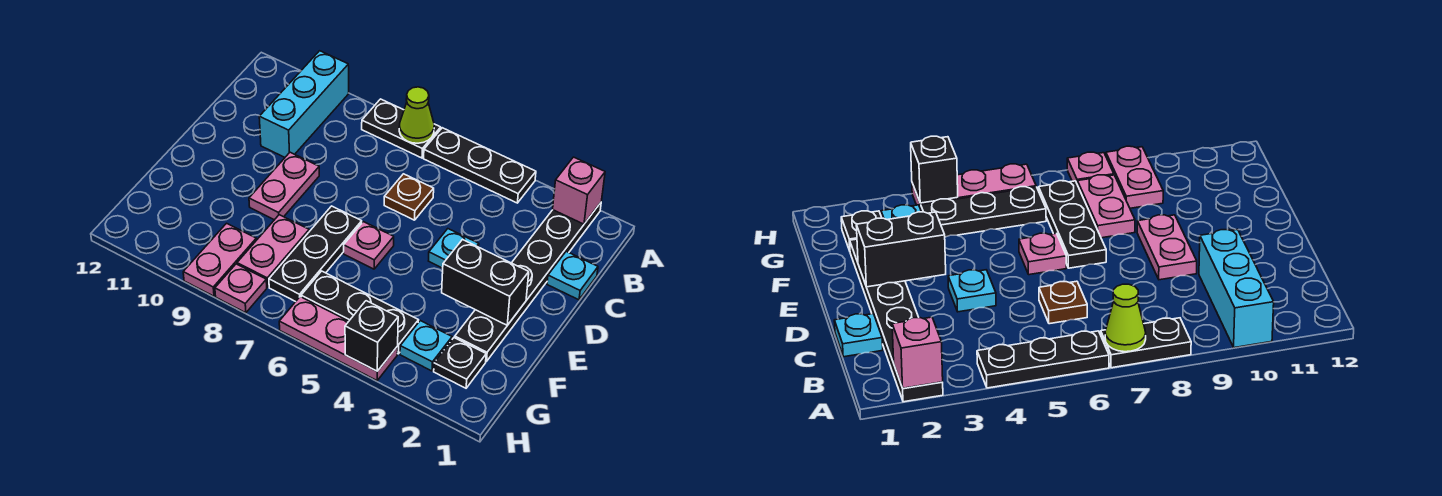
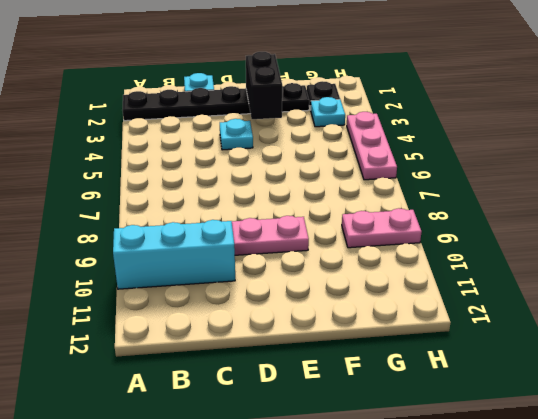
none -> black plate A4:A6 level 1
none -> black plate A7:A8 level 1
none -> brown plate C6 level 1

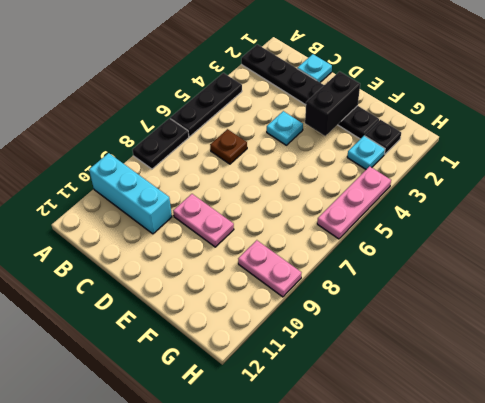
none -> pink plate E6 level 1
none -> black plate E7:G7 level 1
none -> pink plate F8:G8 level 1

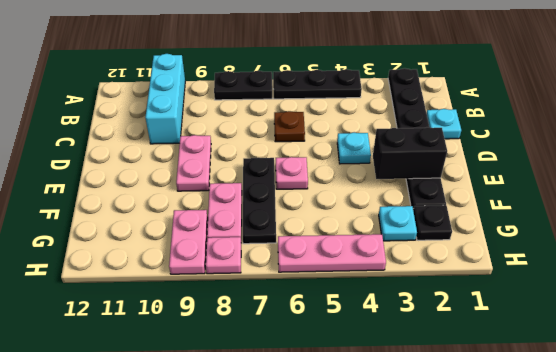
none -> black plate G4:G6 level 1
none -> pink brick A2 level 2
none -> lime cone A7 level 2

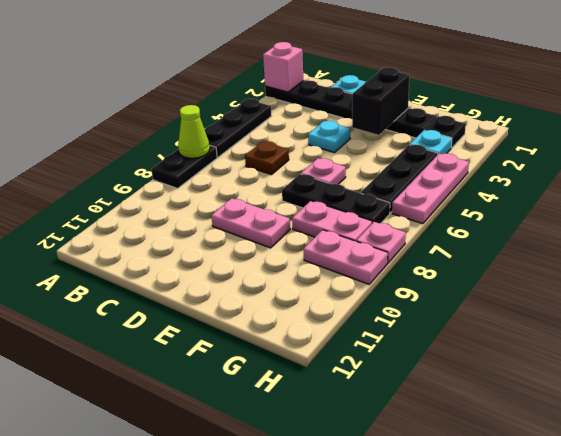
none -> cyan brick A10:C10 level 1
none -> black brick H4 level 2

